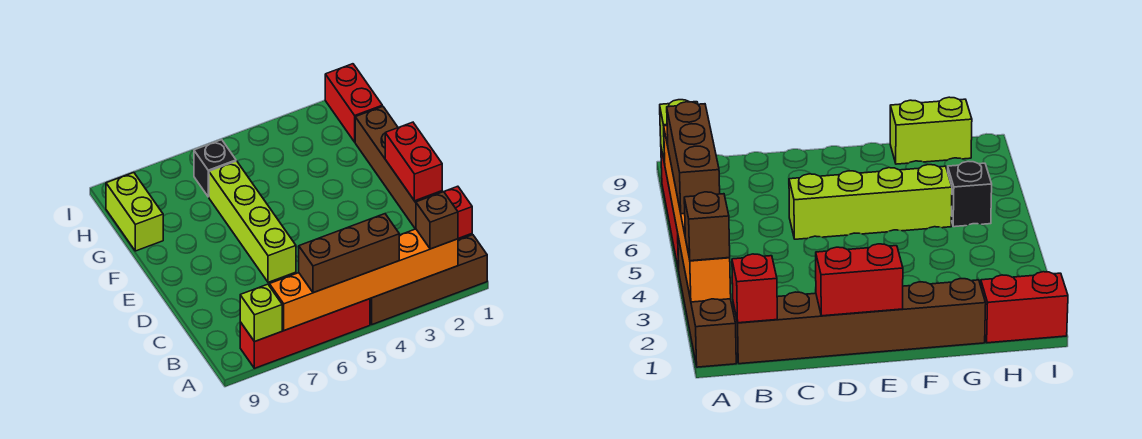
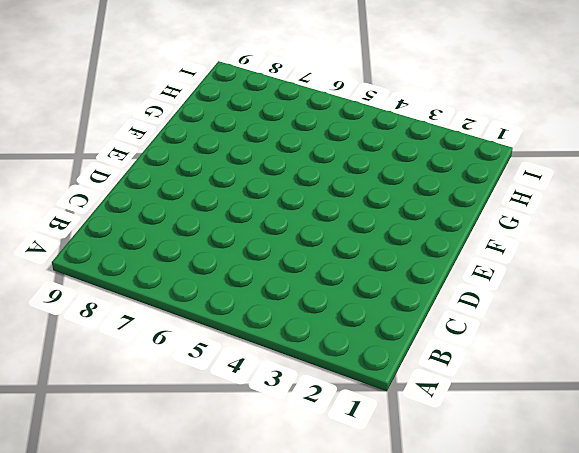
none -> brown brick A1:A4 level 1
none -> red brick A5:A8 level 1
none -> brown brick B1:G1 level 1

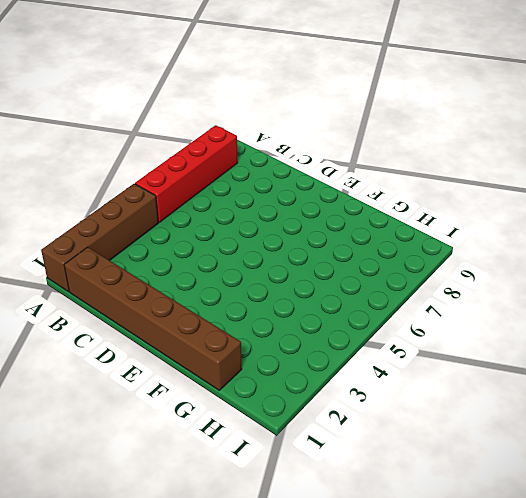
none -> lime brick D6:G6 level 1
none -> lime brick G9:H9 level 1
none -> red brick H1:I1 level 1

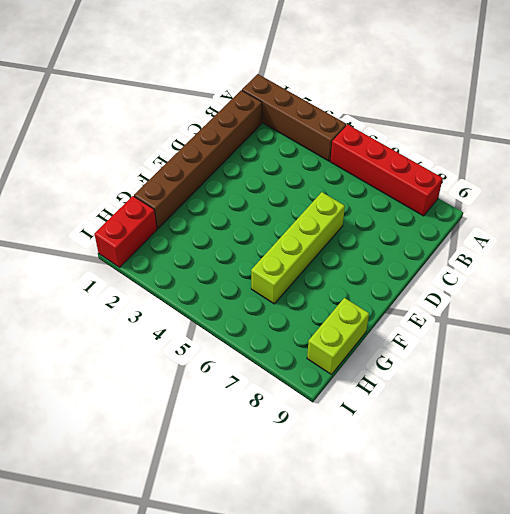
none -> black brick H6 level 1
none -> orange brick A2:A7 level 2
none -> lime brick A8 level 2

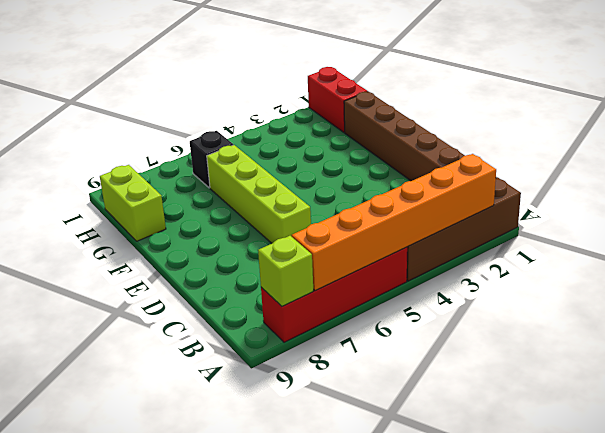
none -> red brick B1 level 2
none -> red brick D1:E1 level 2
none -> brown brick A2 level 3

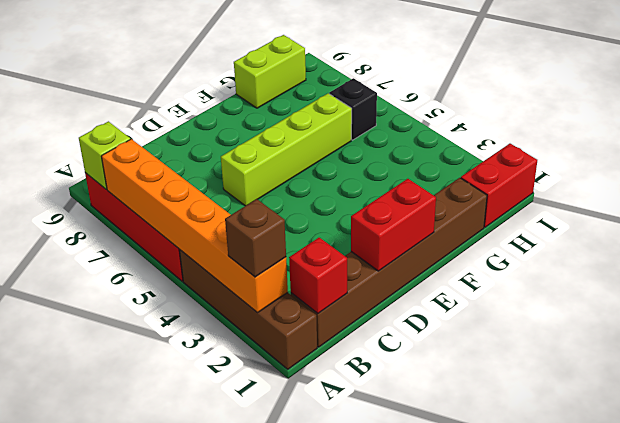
none -> brown brick A4:A6 level 3

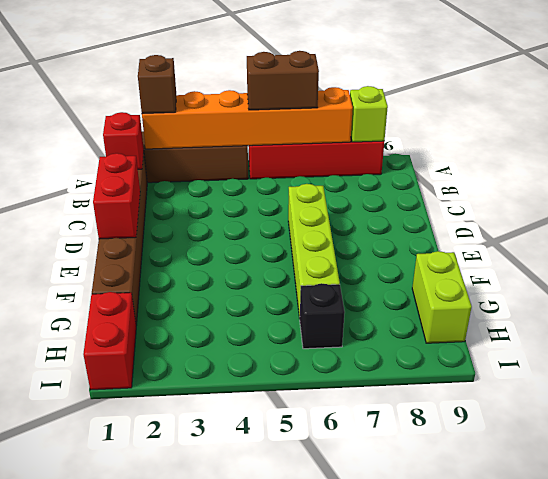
brown brick A5:A6 level 3 -> brown brick A4:A6 level 3

